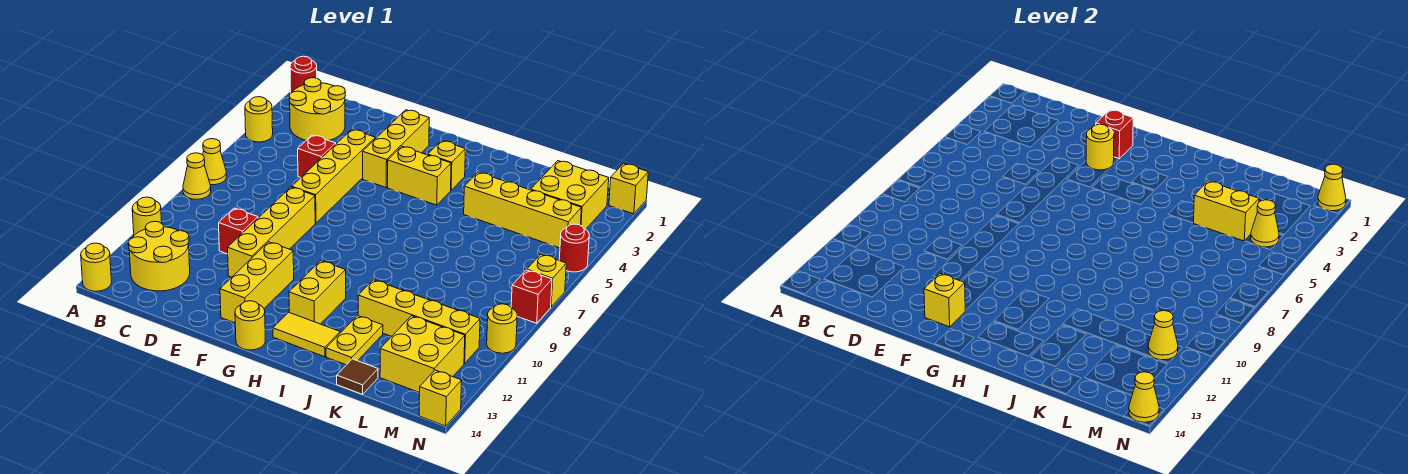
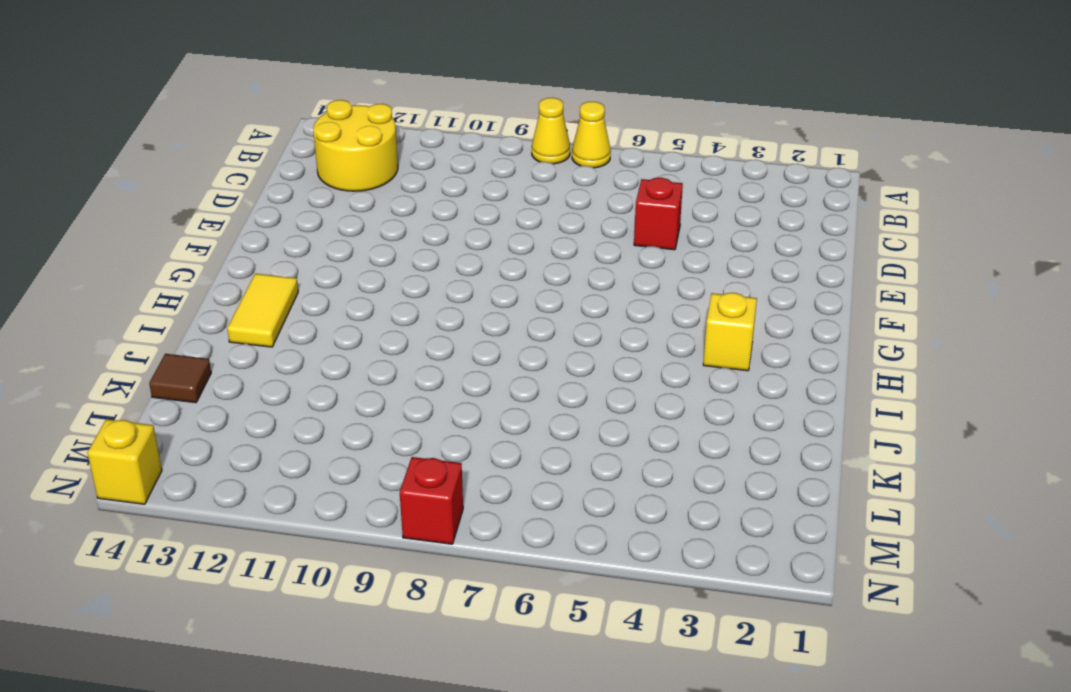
none -> red round brick A1 level 1
none -> yellow round brick A4 level 1
none -> yellow round brick A11 level 1
none -> yellow round brick A14 level 1

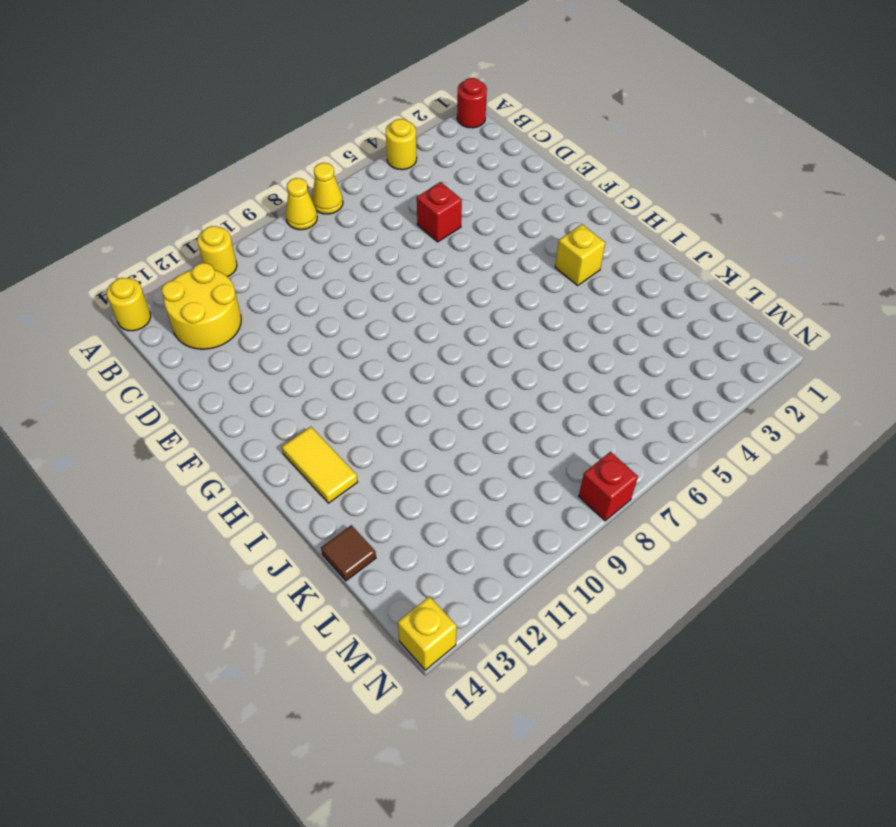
none -> yellow round brick B2:C3 level 1
none -> red brick D10 level 1
none -> yellow brick E4:E7 level 1
none -> yellow brick E8:E11 level 1

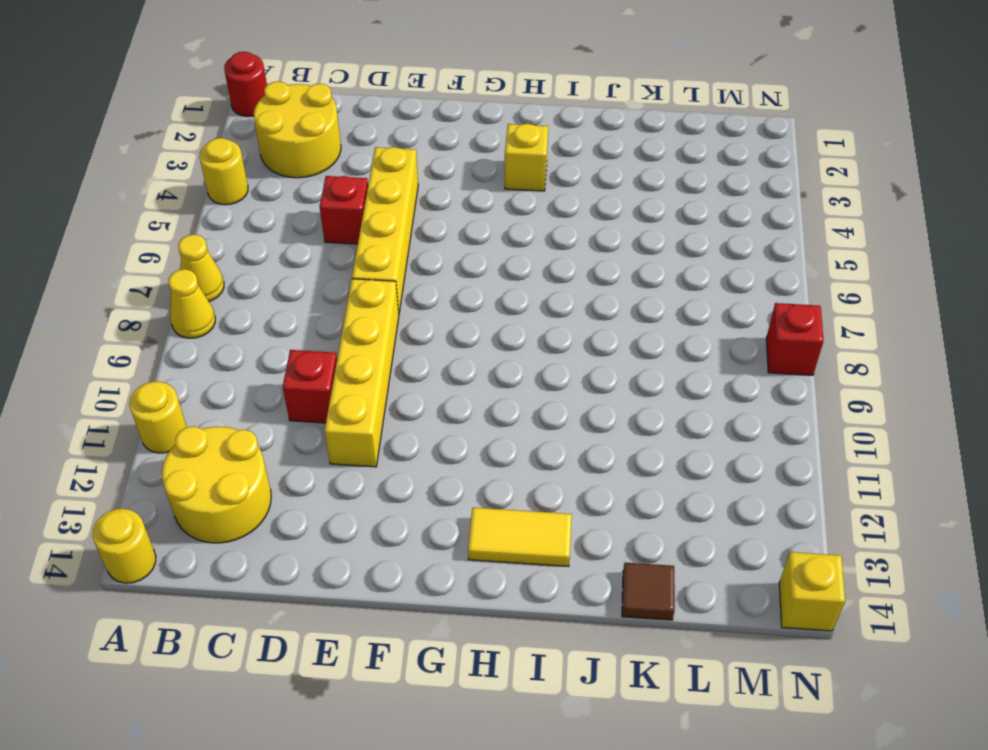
none -> yellow brick F2:F4 level 1
none -> yellow brick F11:F13 level 1
none -> yellow brick G4:H4 level 1
none -> yellow round brick G14 level 1

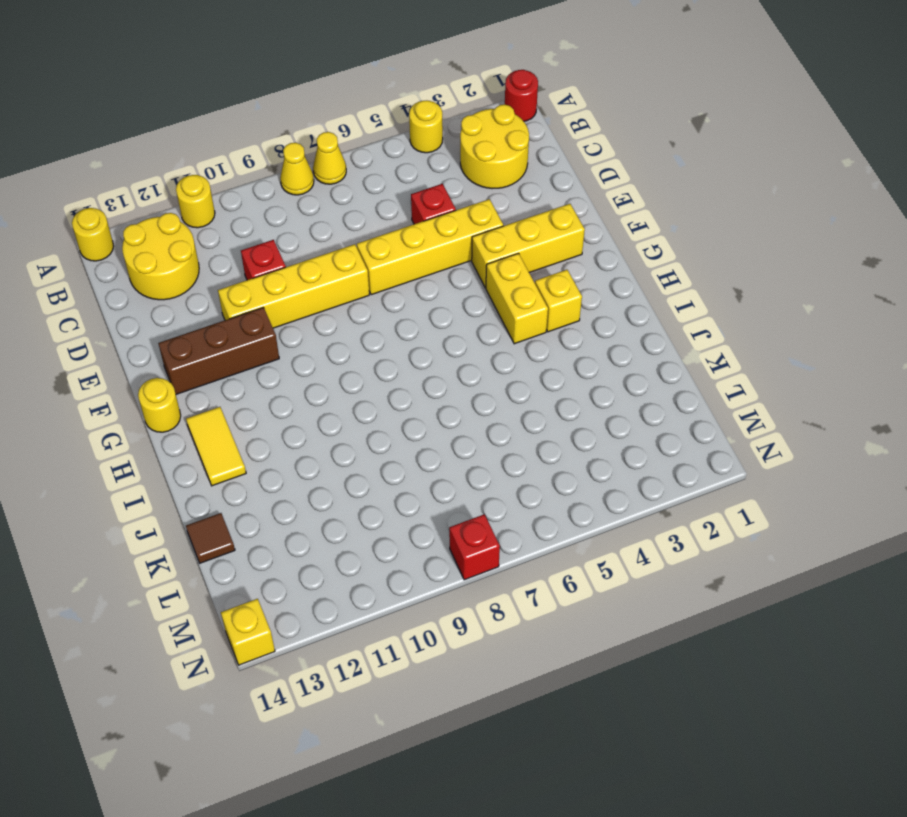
brown brick F11:F13 level 1 -> yellow brick F11:F13 level 1
none -> yellow brick H11:H12 level 1
none -> yellow brick J4:M4 level 1
none -> yellow brick J11:M11 level 1
none -> yellow plate J12:J13 level 1

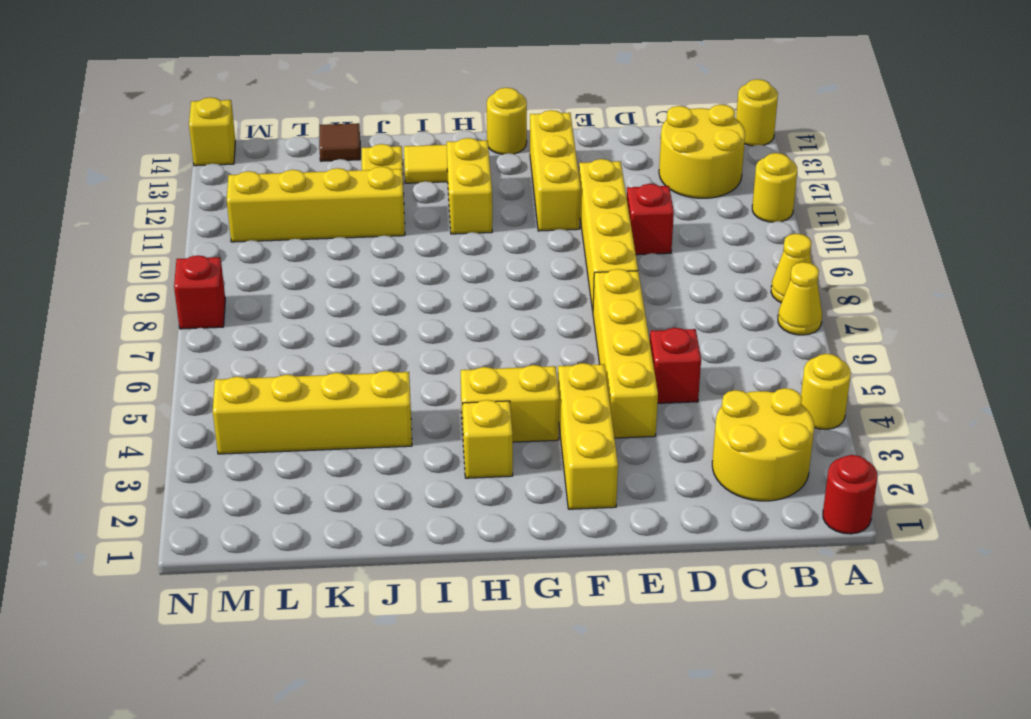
none -> yellow brick L2:M3 level 1
none -> yellow brick L12:M13 level 1
none -> yellow brick N1 level 1
none -> red round brick N5 level 1

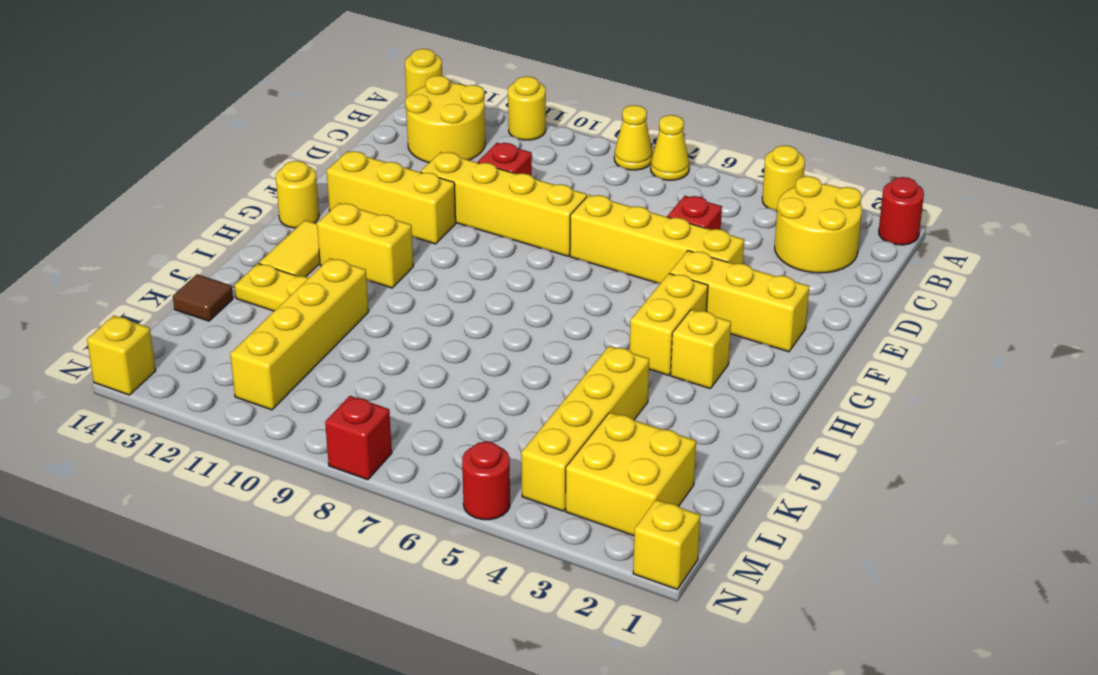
none -> yellow brick L12:M13 level 1
none -> yellow brick N7 level 1
none -> yellow round brick N10 level 1
none -> red brick F2 level 2

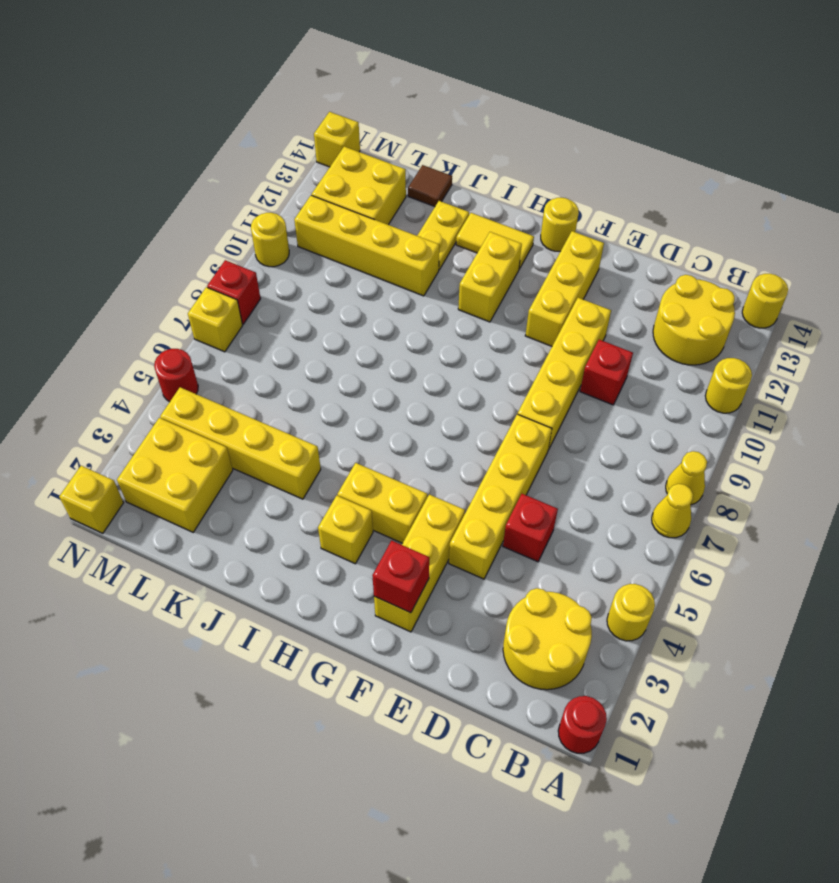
none -> yellow round brick F3 level 2
none -> yellow brick F13 level 2
none -> yellow brick K4:L4 level 2
none -> yellow cone M4 level 2

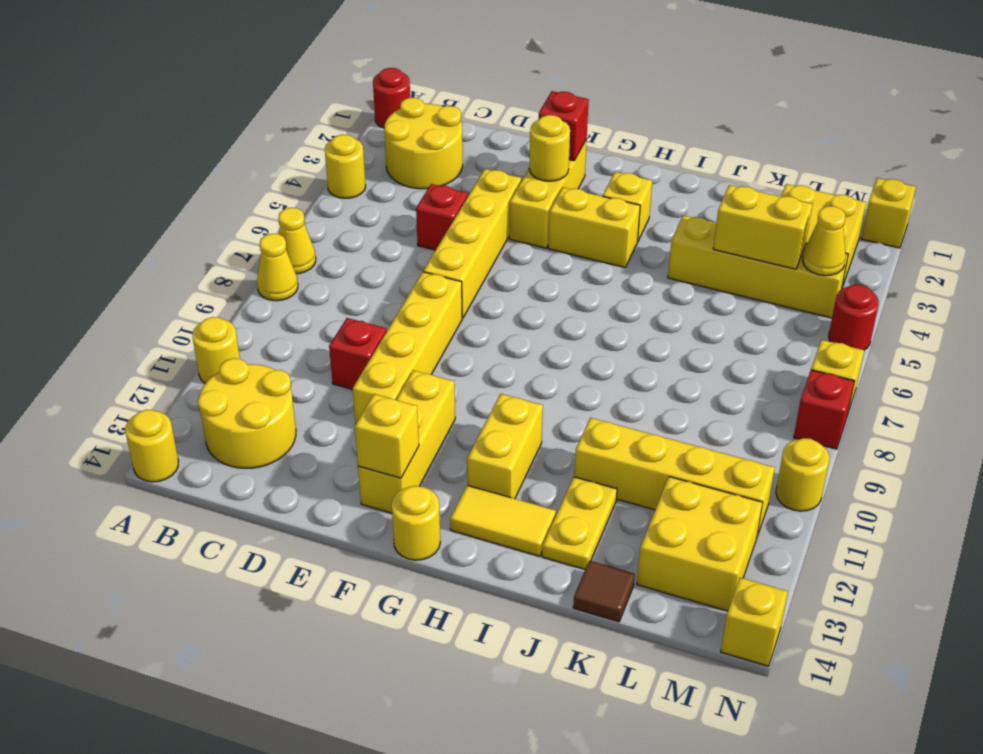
none -> yellow cone M11 level 2
none -> yellow cone N1 level 2
none -> yellow cone N14 level 2

